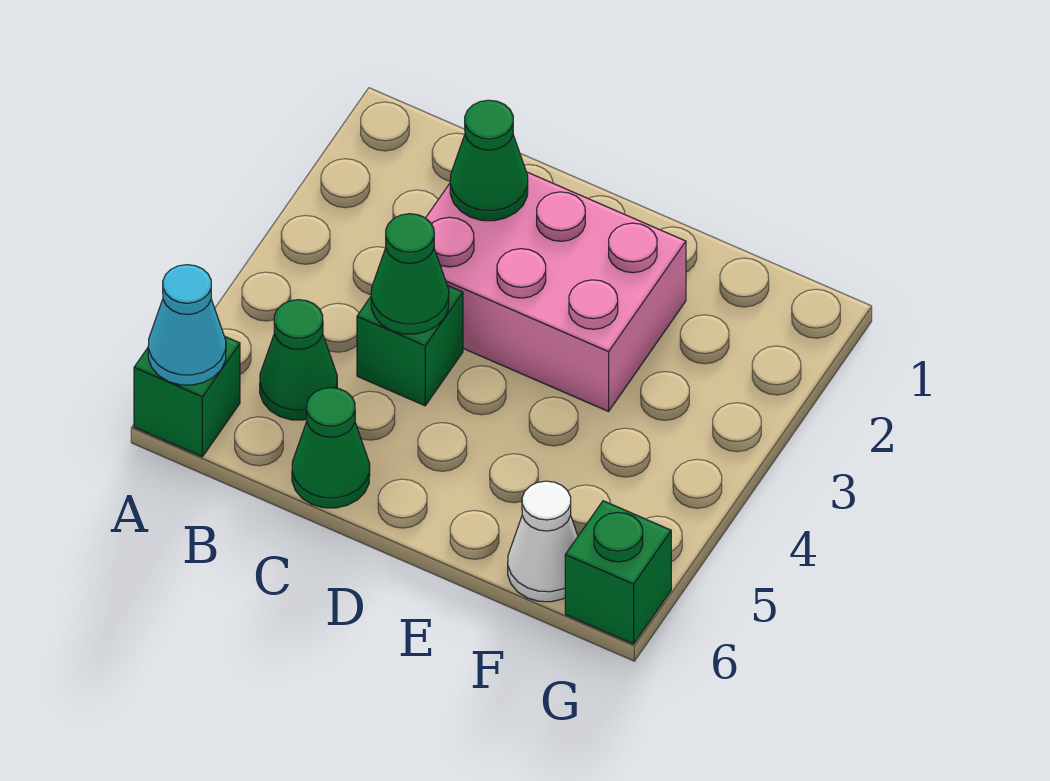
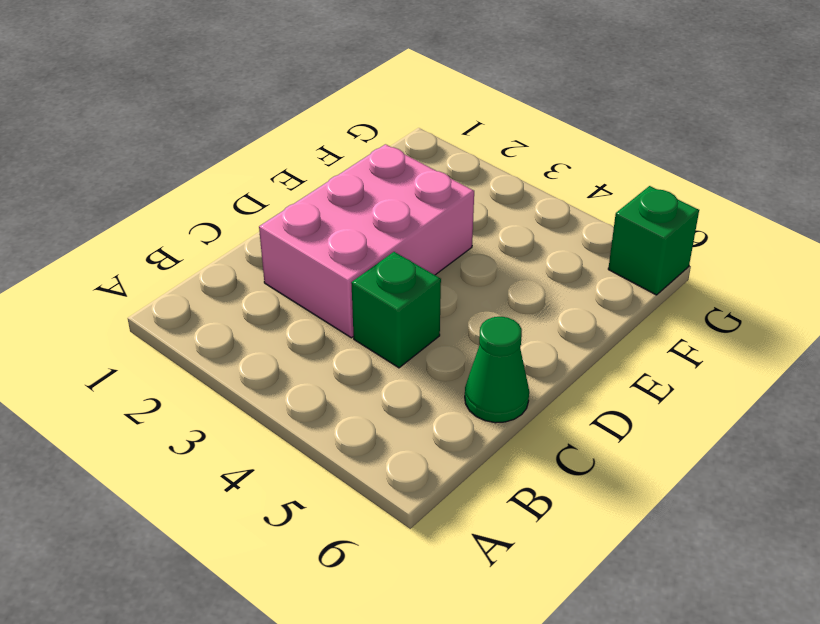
none -> green brick A6 level 1
none -> green cone B5 level 1

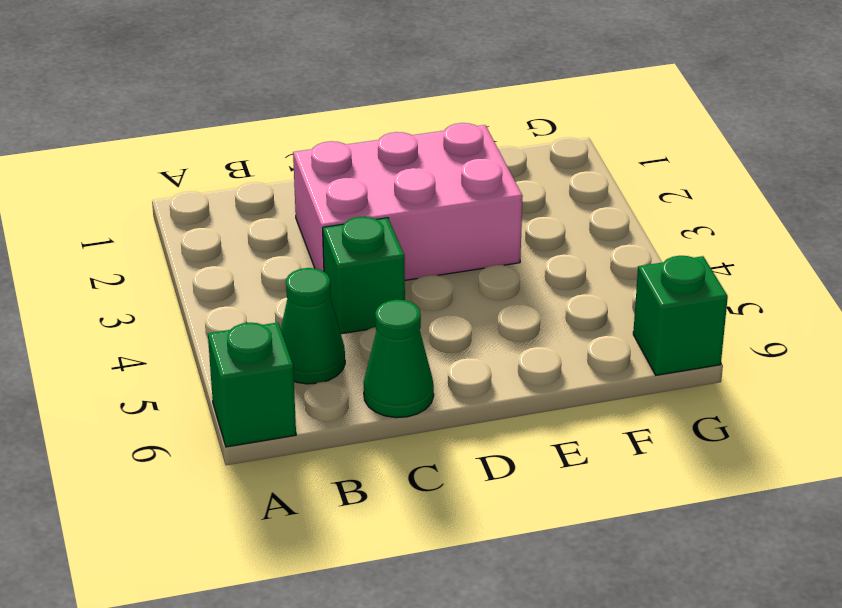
none -> white cone F6 level 1
none -> cyan cone A6 level 2

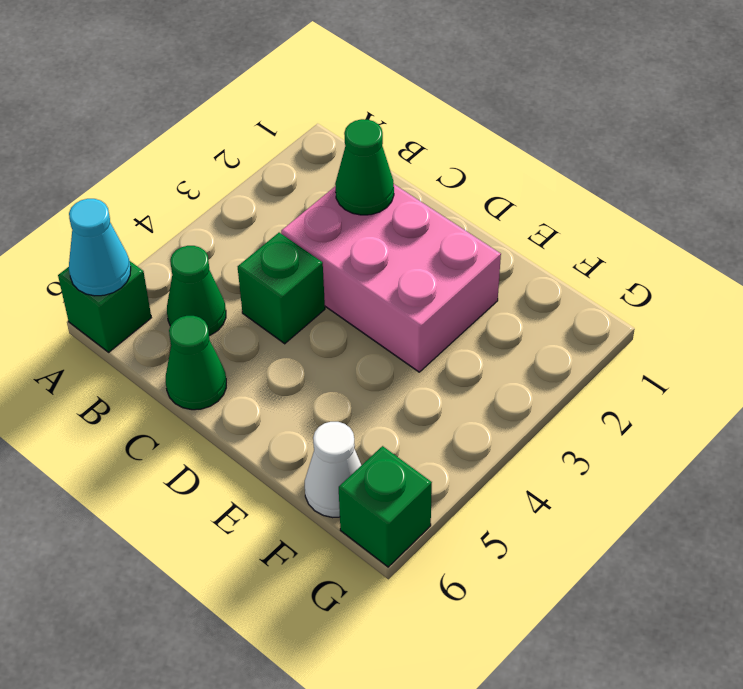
none -> green cone C4 level 2

